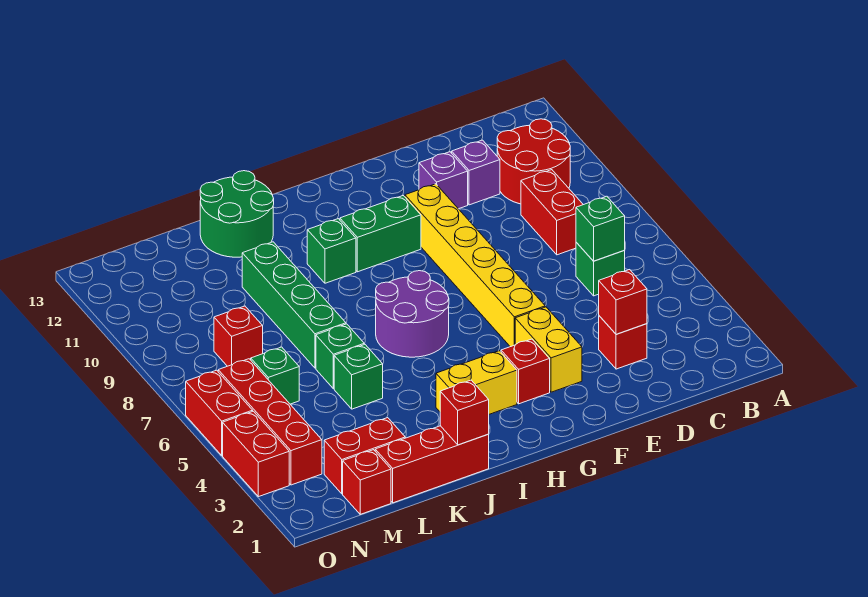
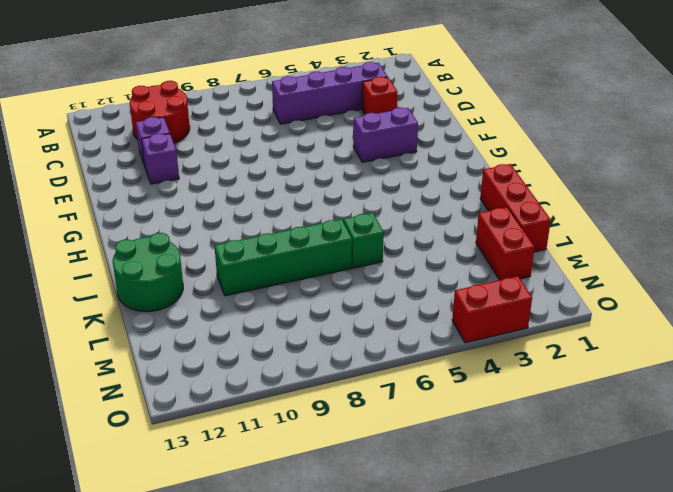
purple brick C3:C6 level 1 -> green brick C6 level 1
purple brick F3:F4 level 1 -> yellow brick F3:F4 level 1
none -> red brick C8:C9 level 1
none -> yellow brick F5:F10 level 1
none -> red brick G3 level 1

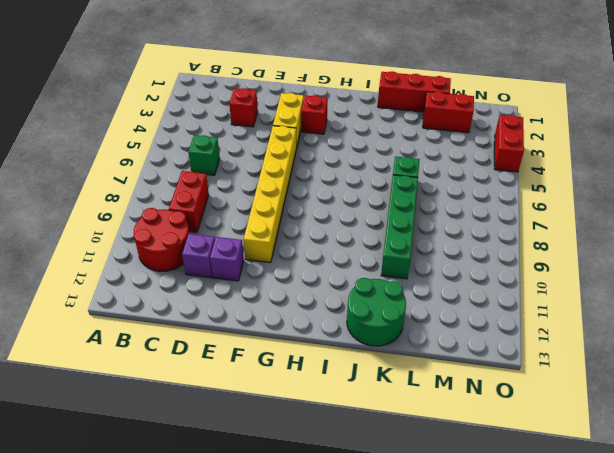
none -> green brick G10:H10 level 1
none -> yellow brick H3:I3 level 1
none -> purple round brick H6:I7 level 1

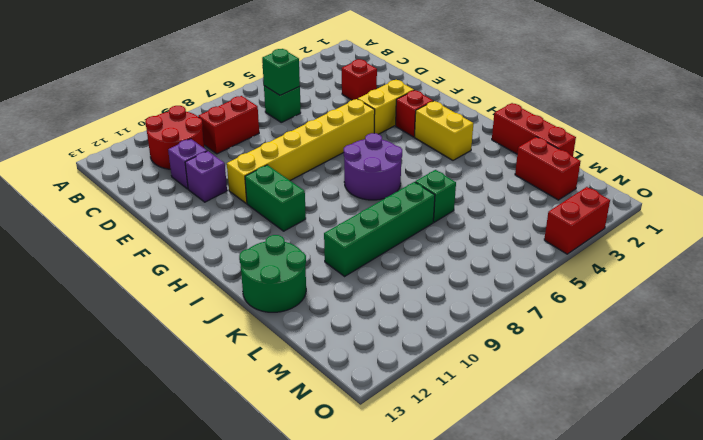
none -> green brick I10 level 1
none -> green brick K5 level 1
none -> red brick M1 level 1

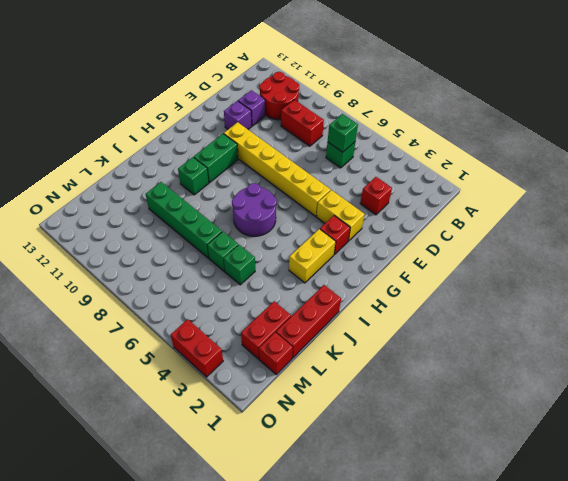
none -> green round brick J12:K13 level 1
none -> green brick M6 level 1
none -> red brick M8 level 1

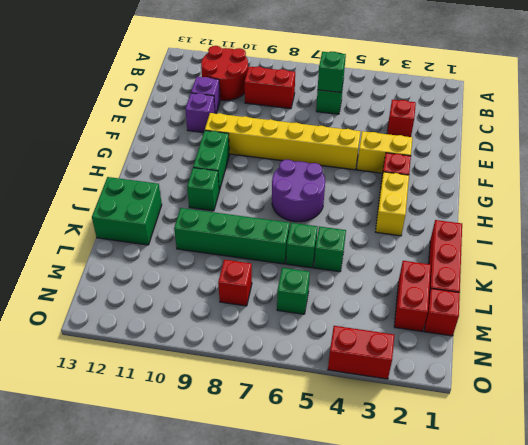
green brick J12:K13 level 1 -> green round brick J12:K13 level 1
none -> red brick N3:N6 level 1
none -> red brick O5:O6 level 1
none -> red brick D3 level 2

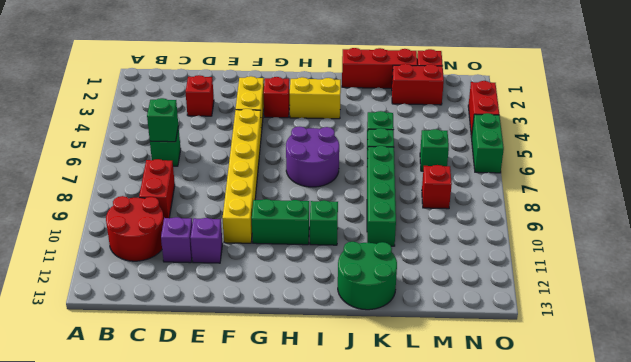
green brick O5:O6 level 1 -> red brick O5:O6 level 1
none -> red brick N3:N6 level 1
none -> red brick D3 level 2
none -> red brick J1 level 2

